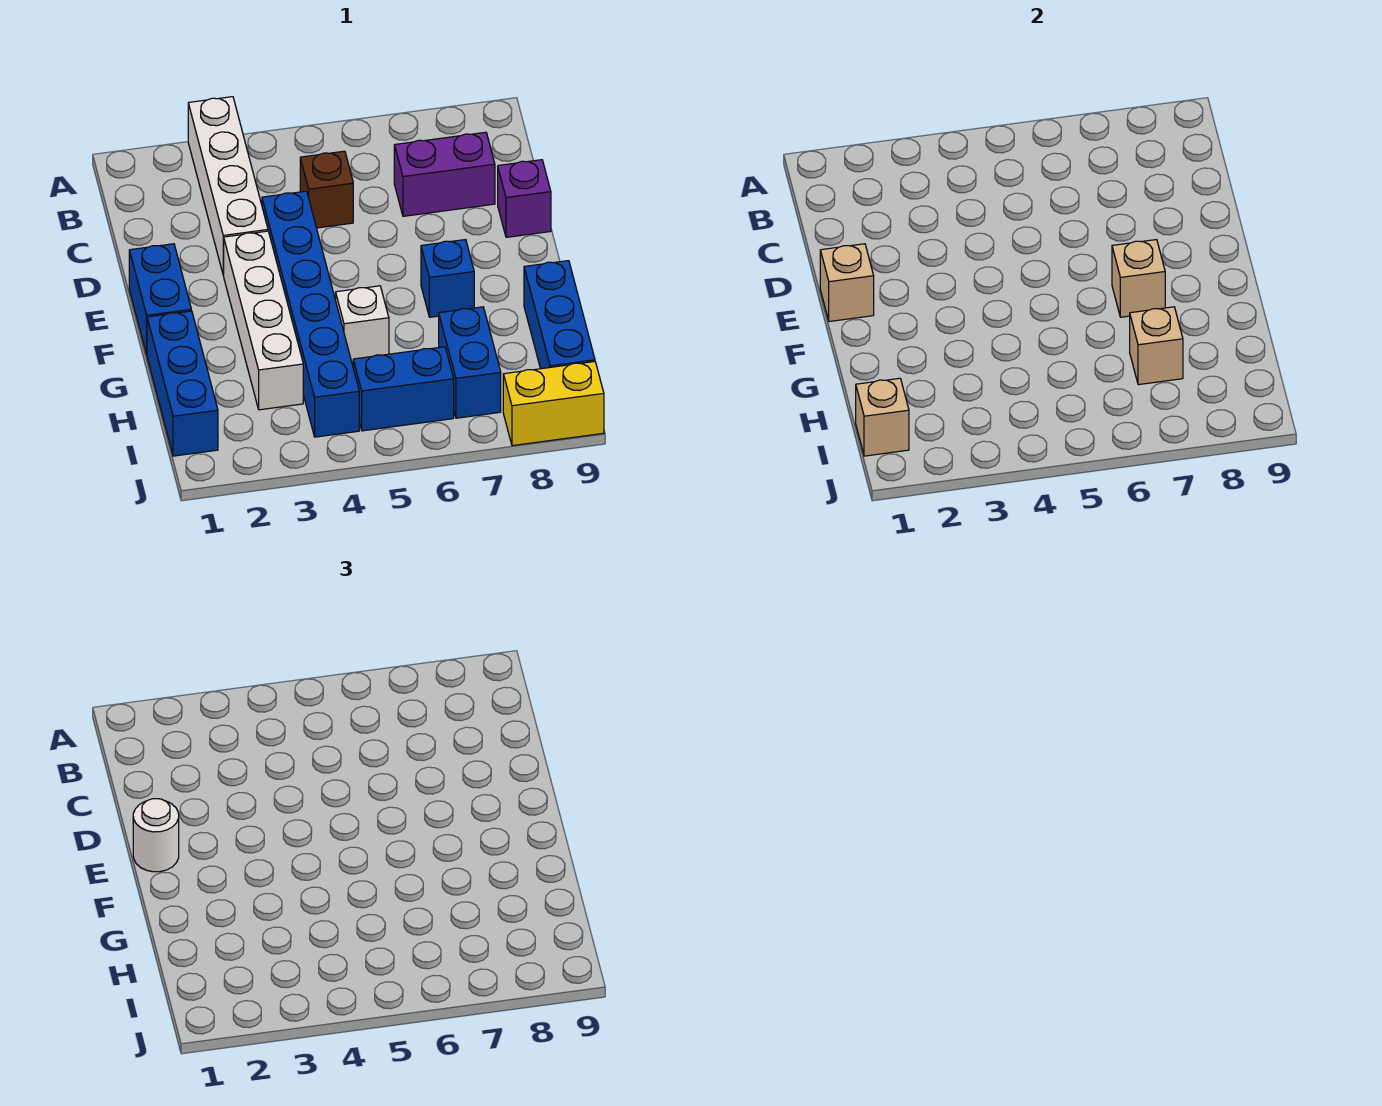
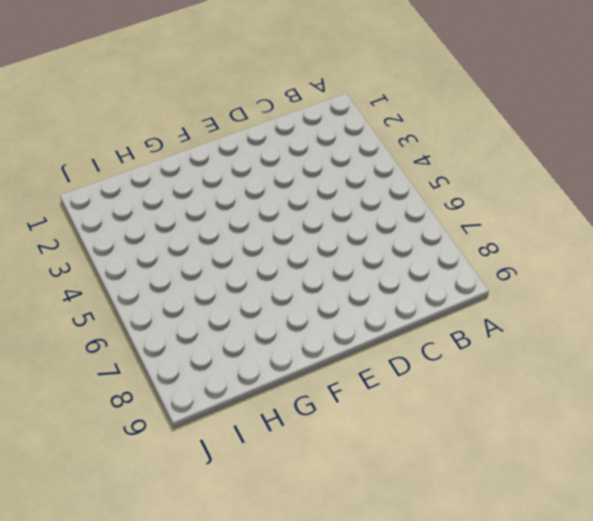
none -> white brick A3:D3 level 1
none -> brown brick C5 level 1
none -> purple brick C7:C8 level 1

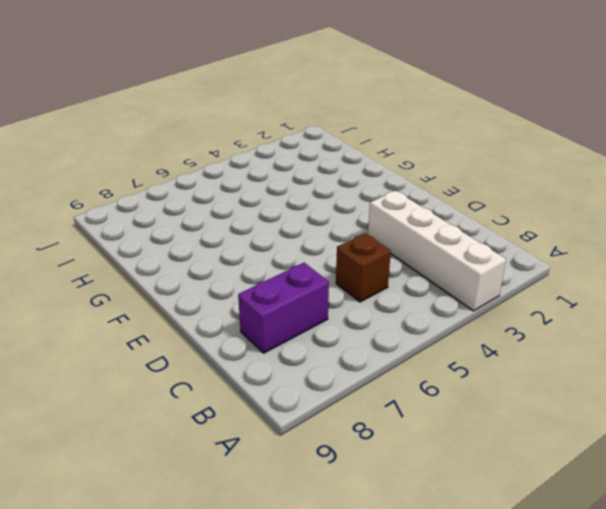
none -> blue brick D4:I4 level 1
none -> purple brick D9 level 1
none -> blue brick E1:F1 level 1

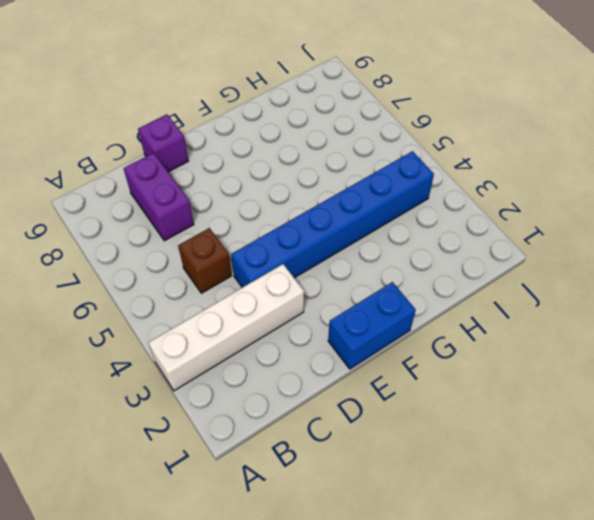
none -> white brick E3:H3 level 1
none -> blue brick F7 level 1
none -> blue brick G1:I1 level 1

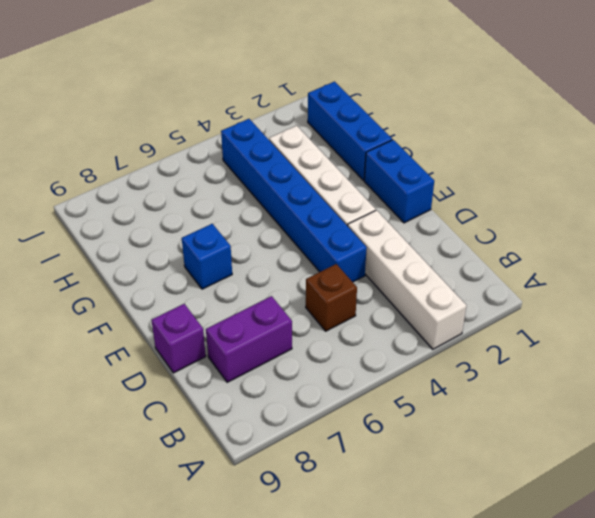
none -> white brick G5 level 1
none -> blue brick G9:I9 level 1
none -> blue brick H7:I7 level 1

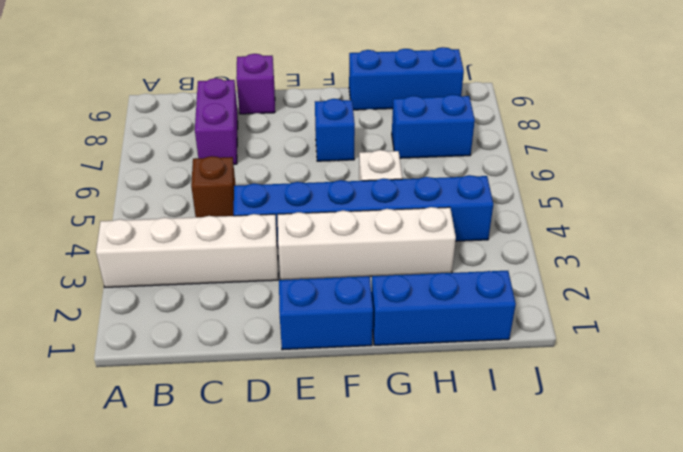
none -> blue brick I5:I6 level 1
none -> yellow brick J8:J9 level 1
none -> tan brick E1 level 2

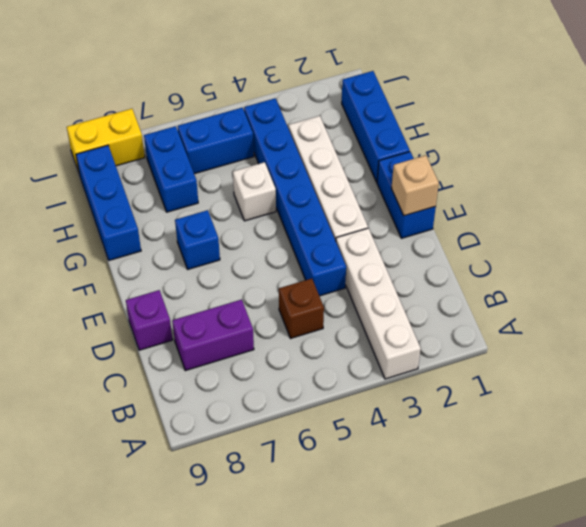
none -> tan brick F7 level 2
none -> tan brick H7 level 2
none -> tan brick I1 level 2

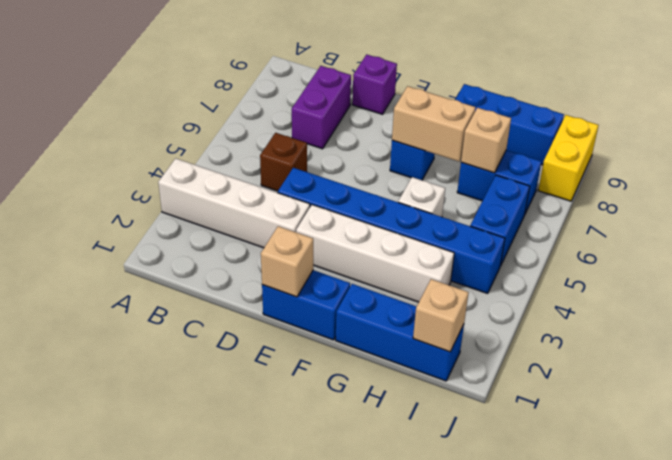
tan brick F7:G7 level 2 -> tan brick F7 level 2
none -> white round brick E1 level 3

